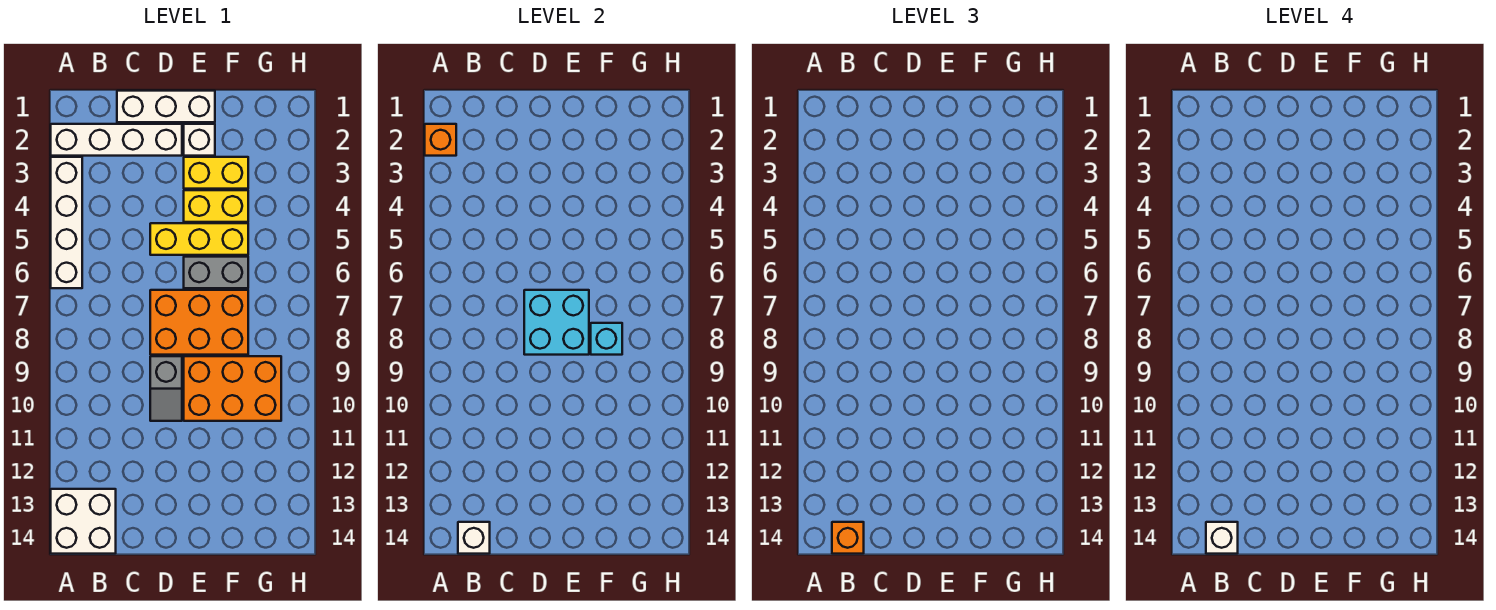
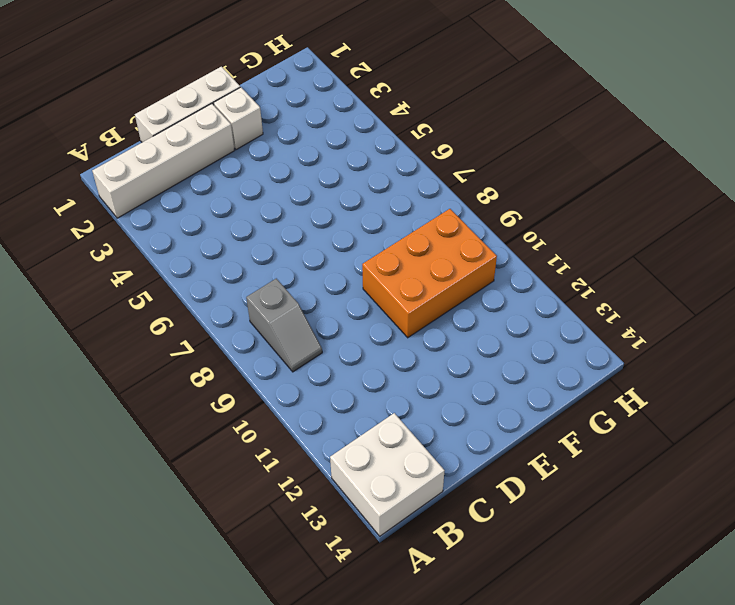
grey slope B8:B9 level 1 top 8 -> grey slope D9:D10 level 1 top 9
none -> white brick A3:A6 level 1
none -> yellow brick D5:F5 level 1
none -> orange brick D7:F8 level 1

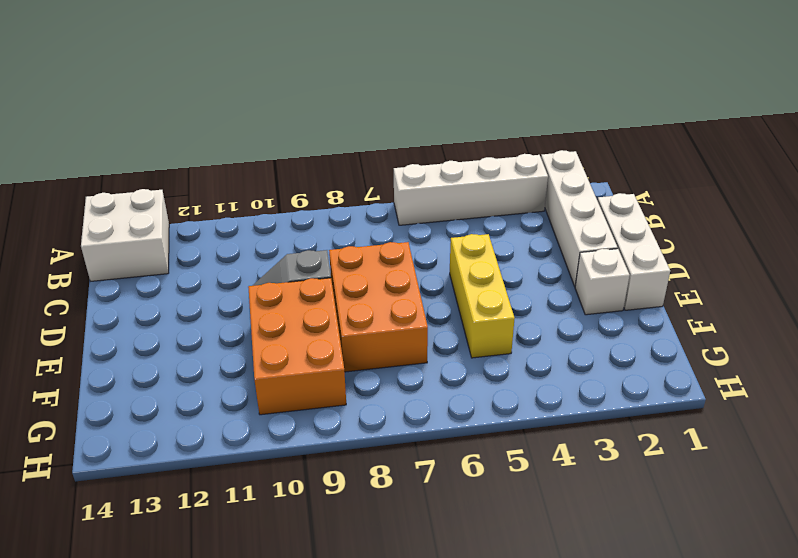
none -> yellow brick E3:F3 level 1
none -> yellow brick E4:F4 level 1
none -> grey brick E6:F6 level 1

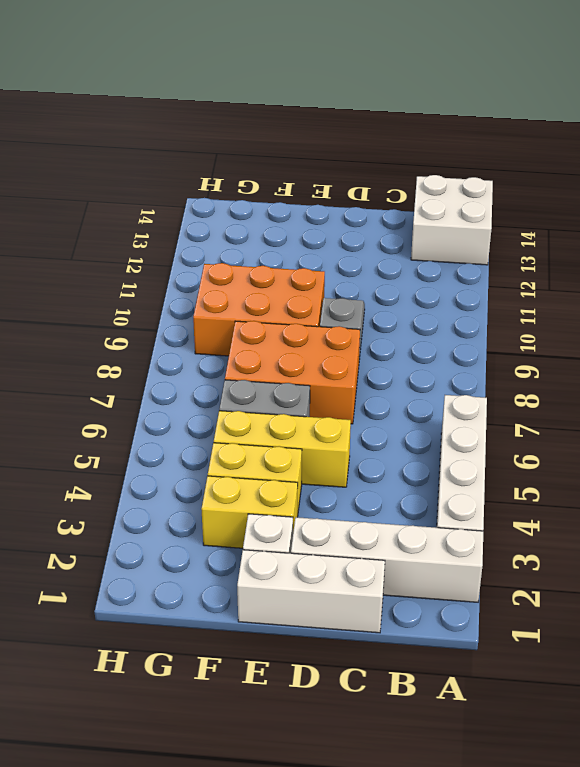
none -> orange brick A2 level 2
none -> white brick B14 level 2
none -> cyan brick D7:E8 level 2

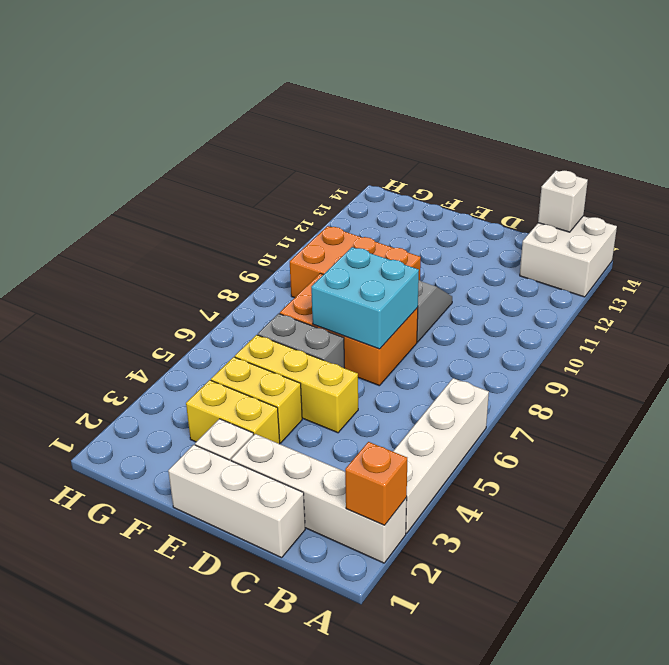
none -> cyan brick F8 level 2
none -> orange brick B14 level 3
none -> white brick B14 level 4

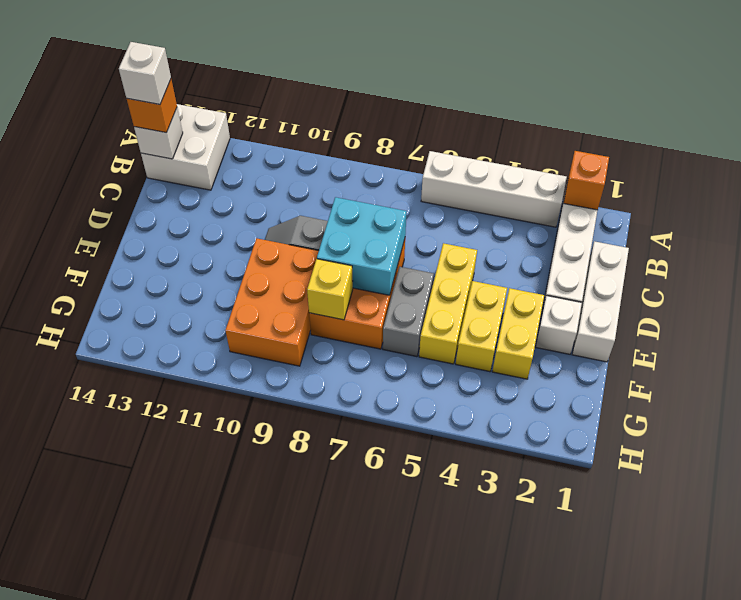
yellow brick F8 level 2 -> cyan brick F8 level 2

